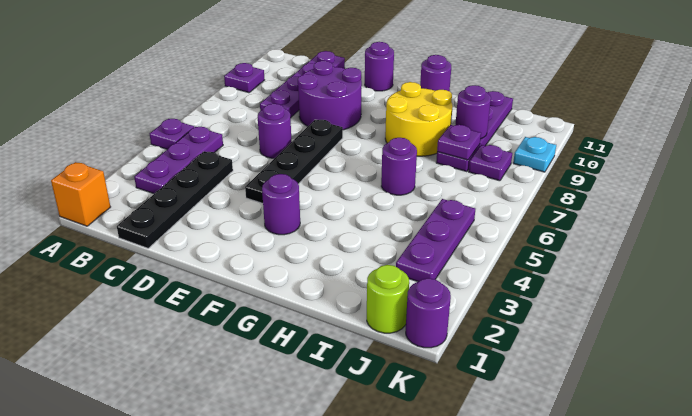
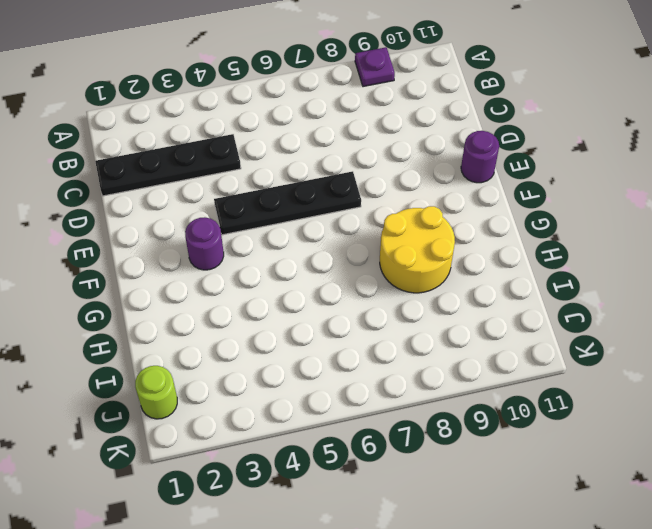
none -> orange brick A1 level 1
none -> purple plate A5 level 1
none -> purple plate B3:B5 level 1

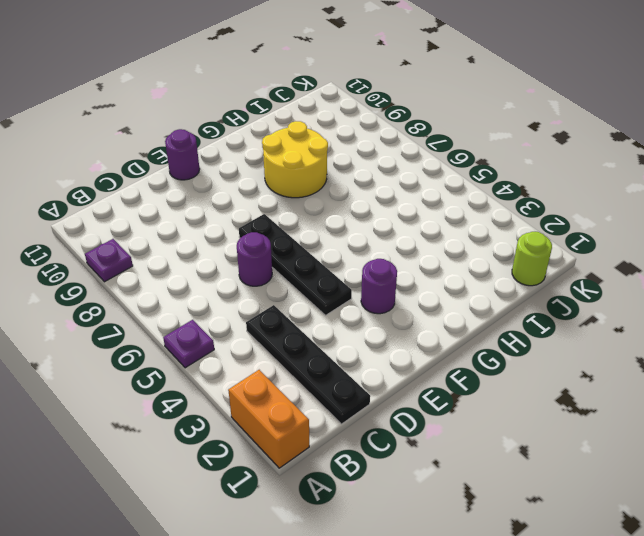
orange brick A1:A2 level 1 -> orange brick A1 level 1
none -> purple plate B3:B5 level 1
none -> purple plate C8:C11 level 1
none -> purple round brick D8:E9 level 1

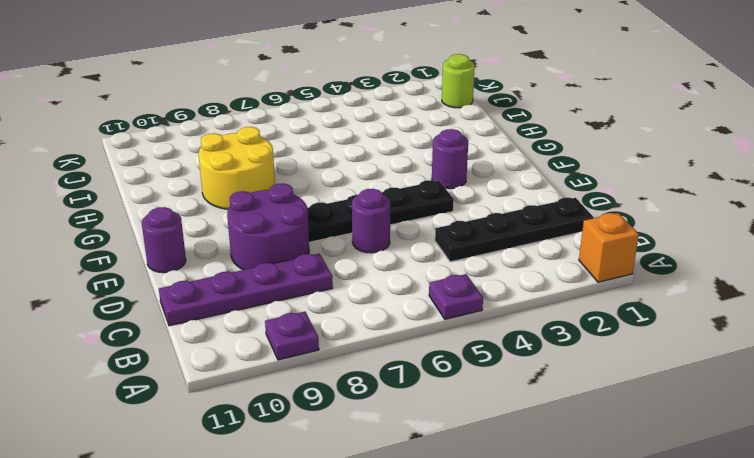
none -> purple plate B3:B5 level 1
none -> purple round brick G11 level 1
none -> purple round brick H6 level 1

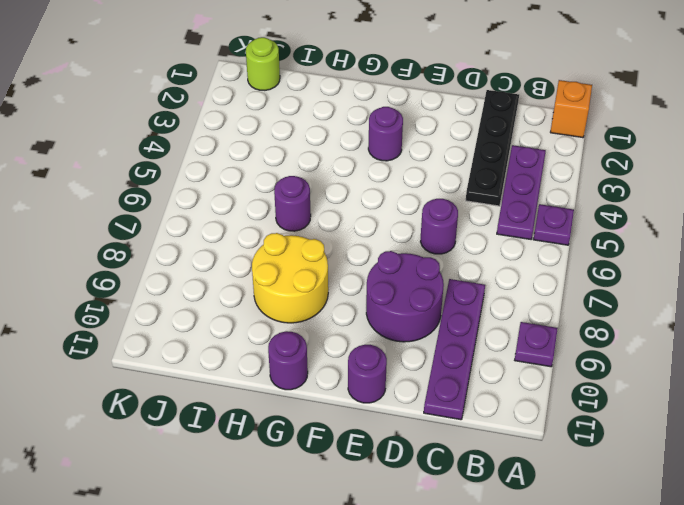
none -> black plate E4:E7 level 1
none -> purple plate I8:I11 level 1
none -> purple plate J3:J5 level 1

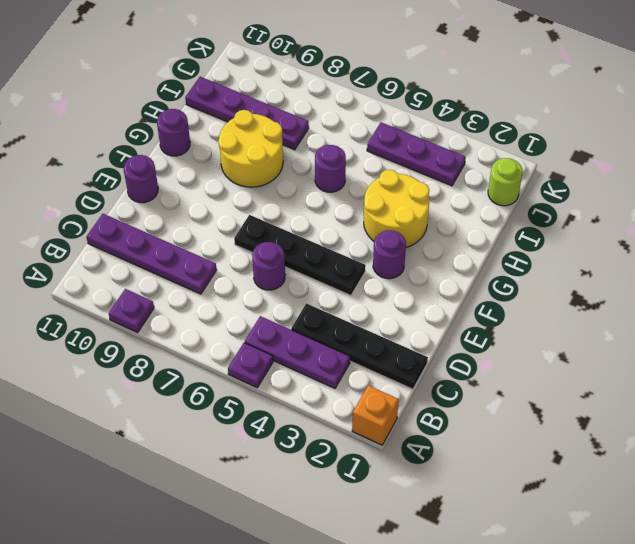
yellow round brick G3:H4 level 1 -> none
none -> purple round brick D8:E9 level 1
none -> purple plate J8 level 1
none -> purple round brick K1 level 1

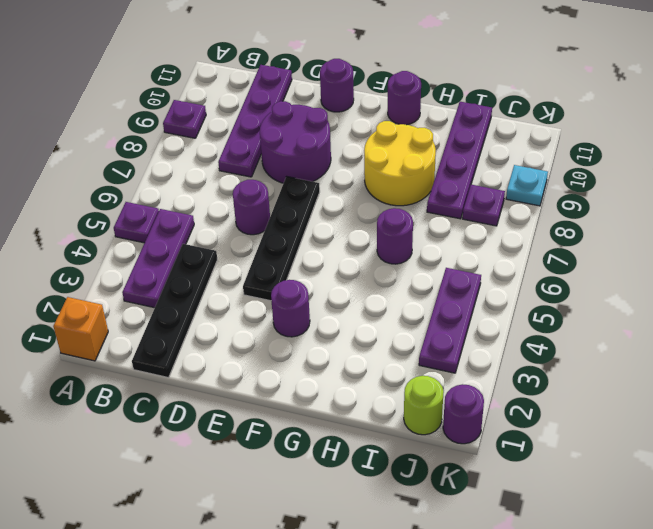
none -> purple plate I8 level 2
none -> purple round brick I9 level 2

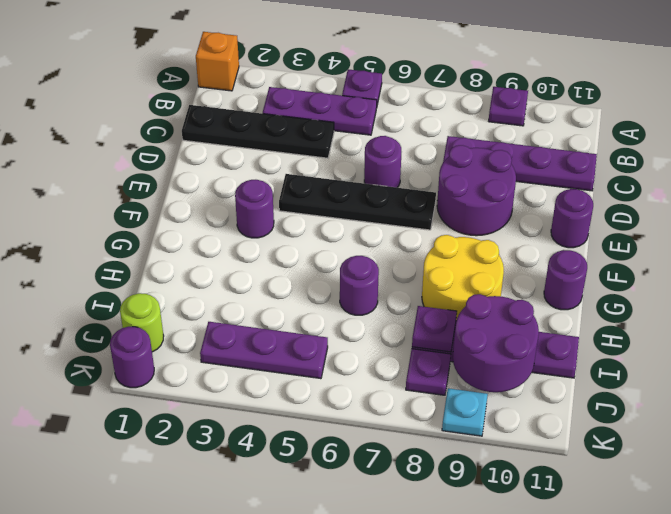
purple round brick I9:J10 level 2 -> purple round brick I9 level 2

